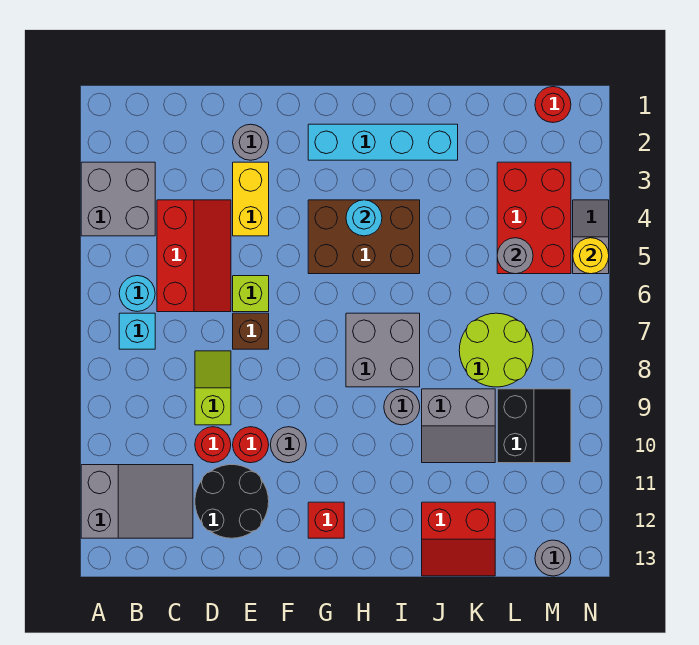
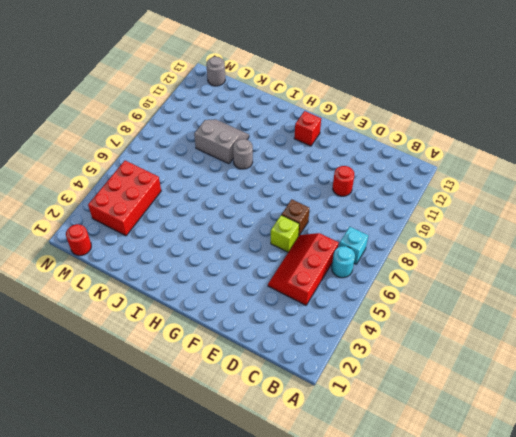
none -> grey brick A3:B4 level 1
none -> grey slope A11:C12 level 1 top A
none -> lime slope D8:D9 level 1 top 9
none -> black round brick D11:E12 level 1

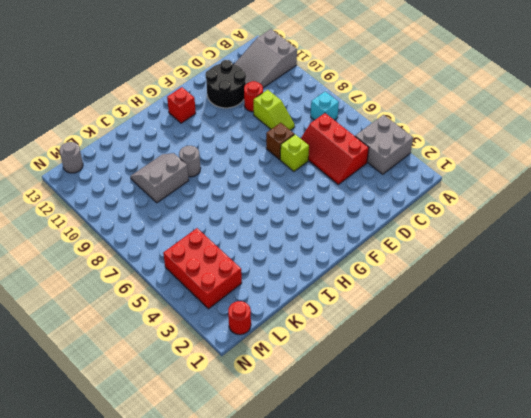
none -> cyan round brick B6 level 1
none -> grey round brick E2 level 1
none -> yellow brick E3:E4 level 1
none -> red round brick E10 level 1

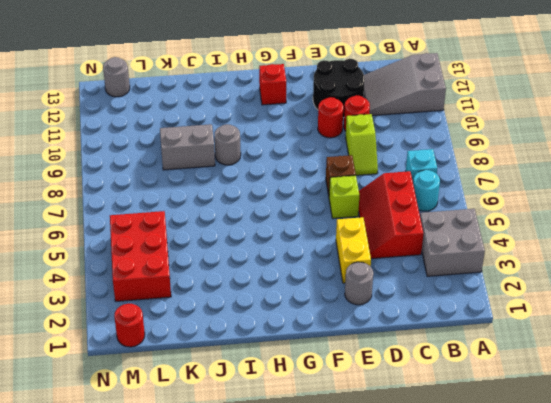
none -> grey round brick F10 level 1
none -> cyan brick G2:J2 level 1
none -> brown brick G4:I5 level 1
none -> grey brick H7:I8 level 1

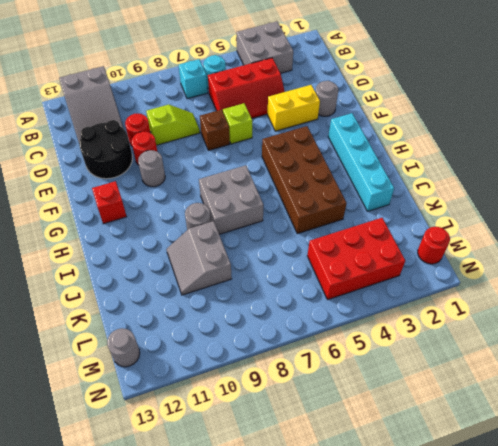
brown brick G4:J5 level 1 -> brown brick G4:I5 level 1
none -> red slope J12:K13 level 1 top 12
none -> lime round brick K7:L8 level 1
none -> black slope L9:M10 level 1 top L
none -> grey slope N4:N5 level 1 top 5

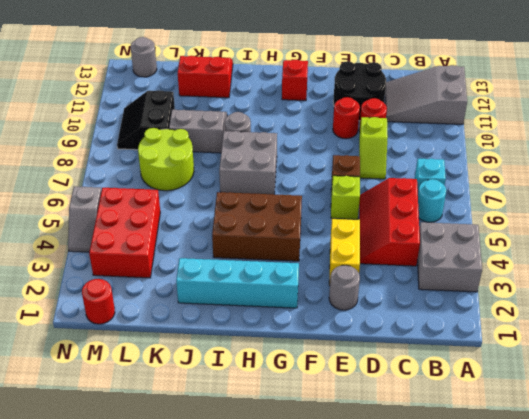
none -> grey round brick F10 level 1
none -> cyan round brick H4 level 2
none -> grey round brick L5 level 2
none -> yellow round brick N5 level 2

